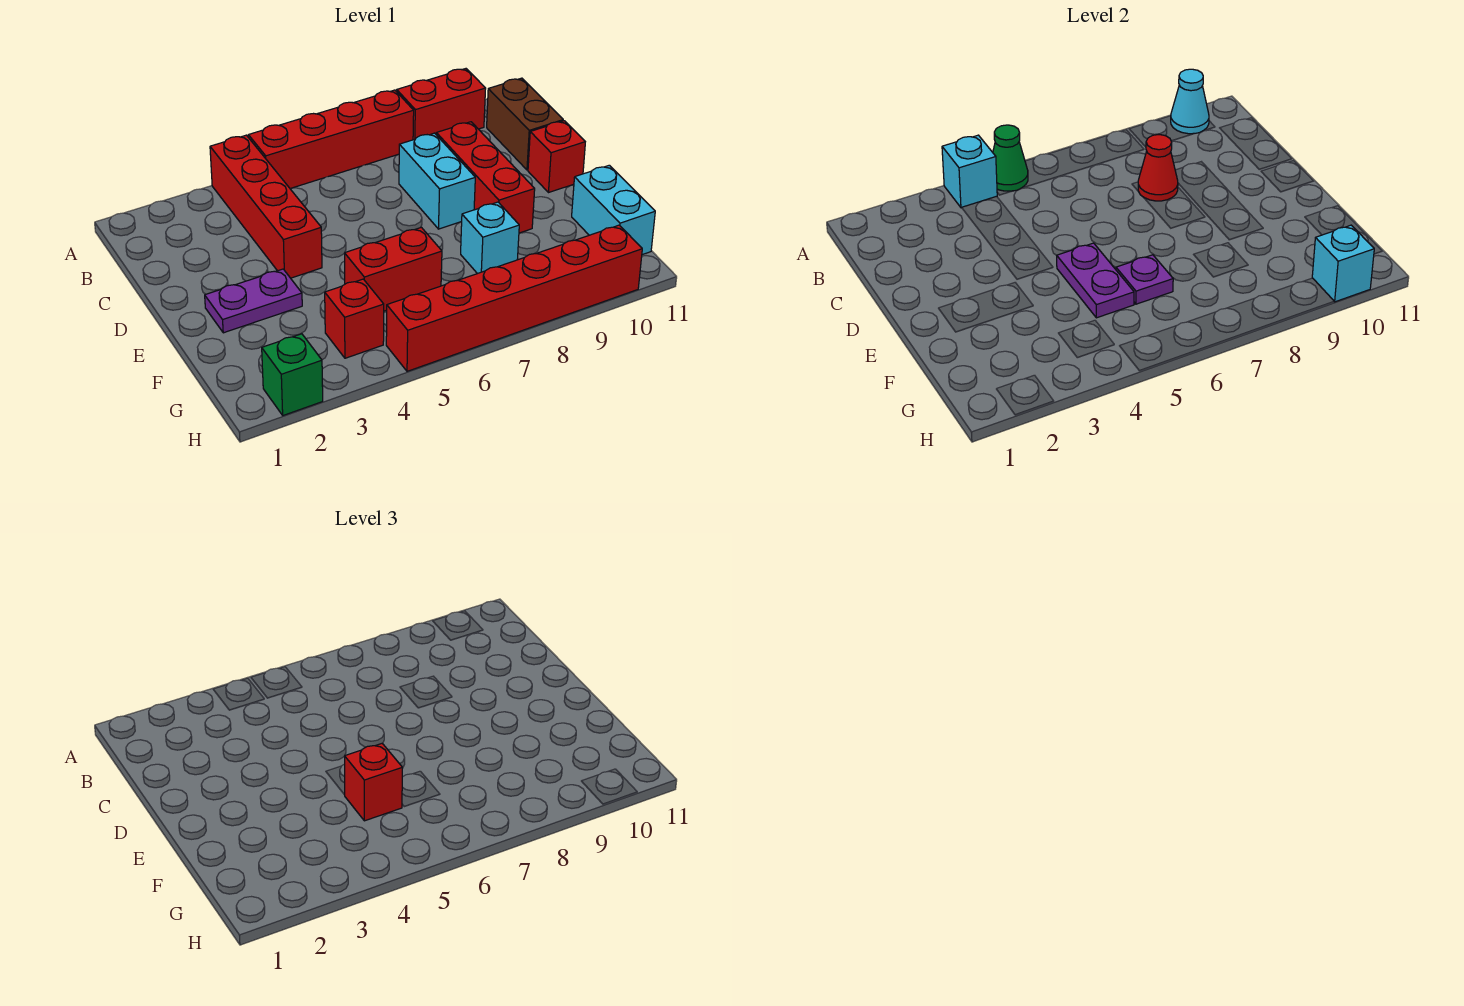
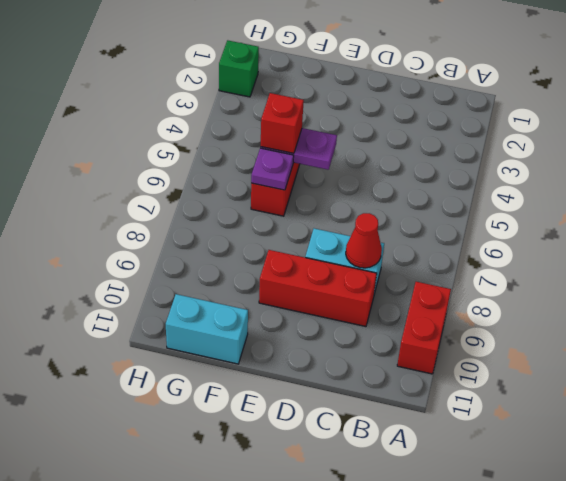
none -> red brick A4:D4 level 1
none -> red brick A5:A8 level 1
none -> brown brick B11:C11 level 1

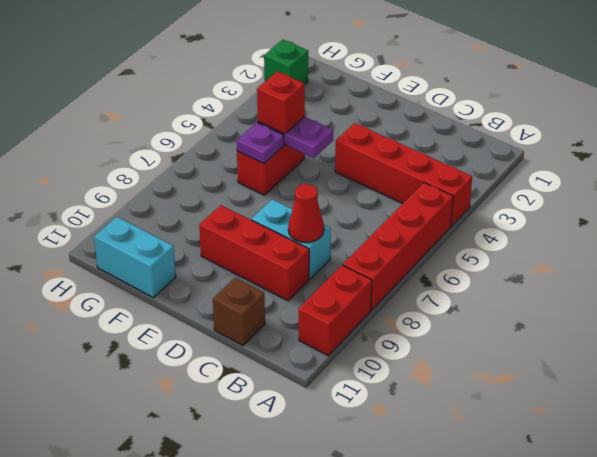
brown brick C11 level 1 -> brown brick B11:C11 level 1
none -> red brick D11 level 1
none -> purple plate E2:E3 level 1
none -> cyan brick F8 level 1

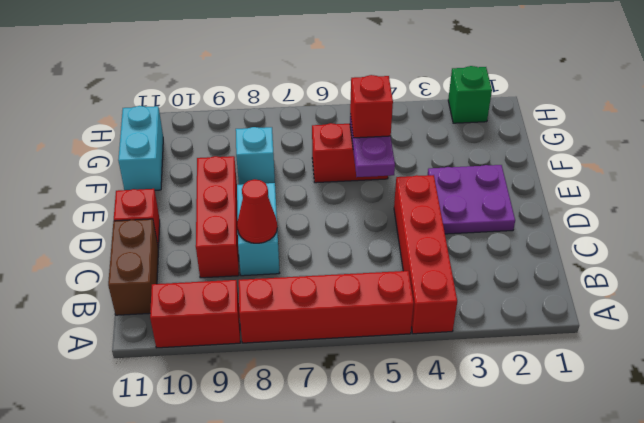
purple plate D2:E3 level 1 -> purple plate E2:E3 level 1
none -> red brick G4 level 1
none -> red brick H5:H10 level 1
none -> cyan brick A4 level 2

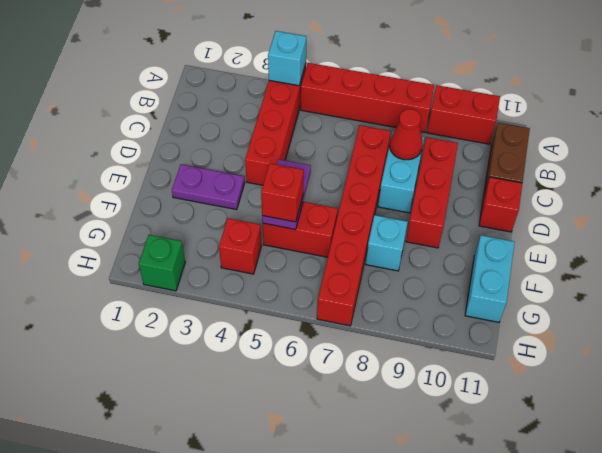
red brick C7:H7 level 1 -> red brick H5:H10 level 1
none -> green cone A5 level 2
none -> cyan cone A10 level 2
none -> purple plate F6 level 2

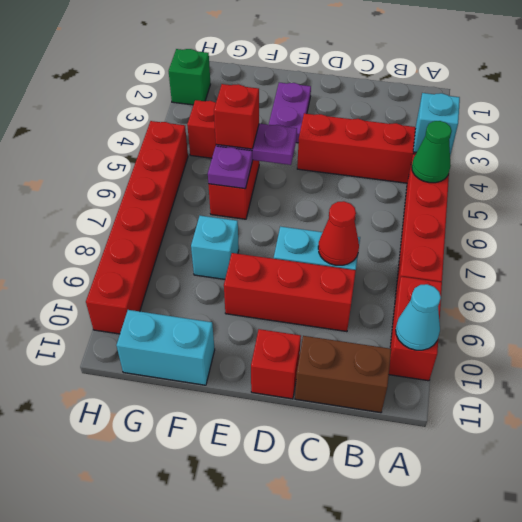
none -> cyan brick H10 level 2

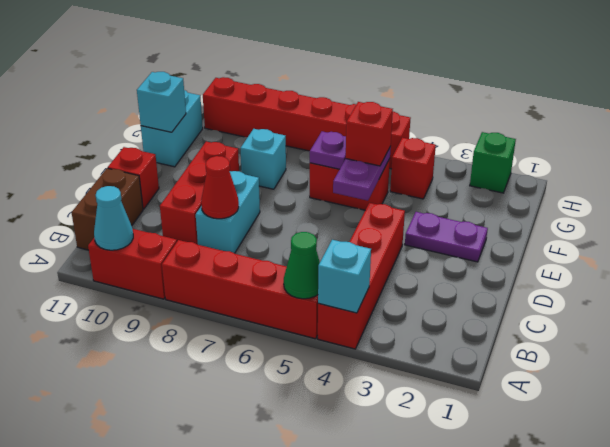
cyan brick F11 level 2 -> cyan brick H10 level 2

